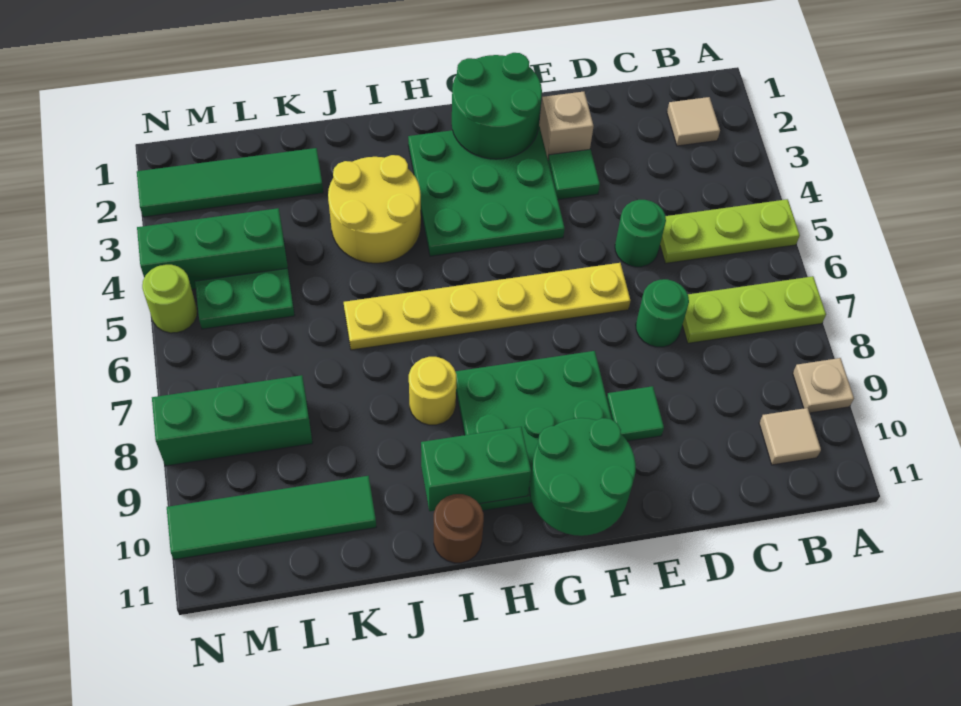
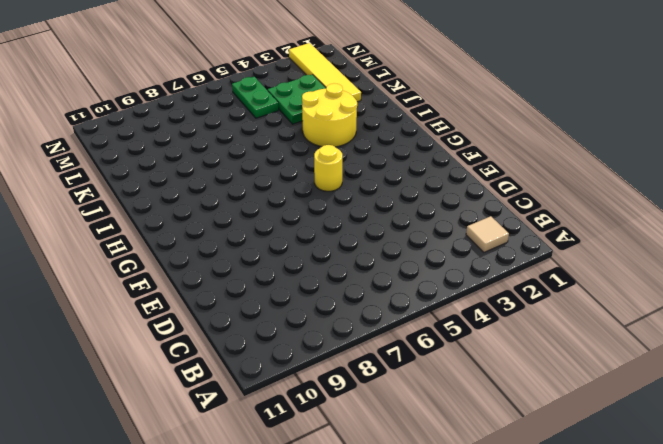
yellow round brick G5 level 1 -> yellow round brick I8 level 1
yellow tile K2:N2 level 1 -> green tile K2:N2 level 1
green plate K3:L4 level 1 -> green brick L4:N4 level 1
none -> lime plate A5:C5 level 1
none -> lime plate A7:C7 level 1
none -> tan plate A9 level 1

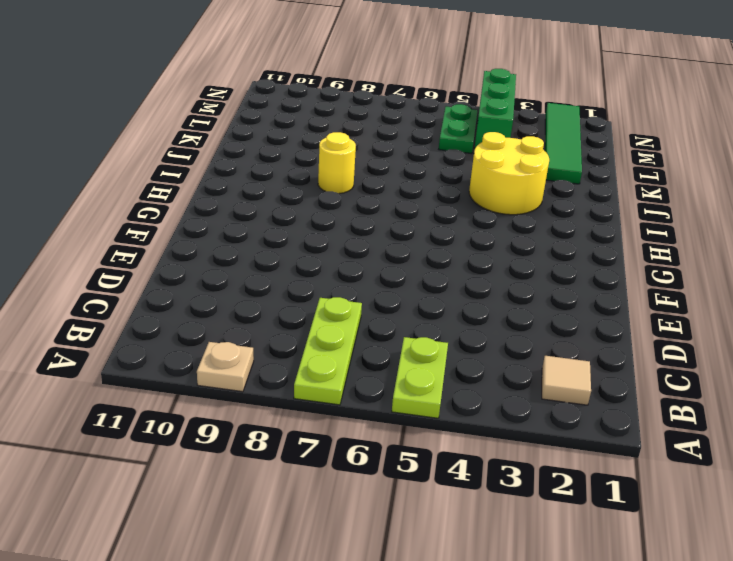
lime plate A5:B5 level 1 -> lime plate A5:C5 level 1
none -> tan tile B10 level 1
none -> green round brick D5 level 1
none -> green round brick D7 level 1

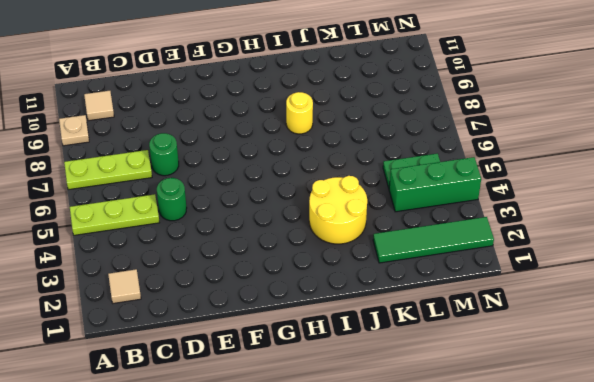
none -> tan brick E2 level 1
none -> green tile E3 level 1
none -> yellow plate E6:J6 level 1

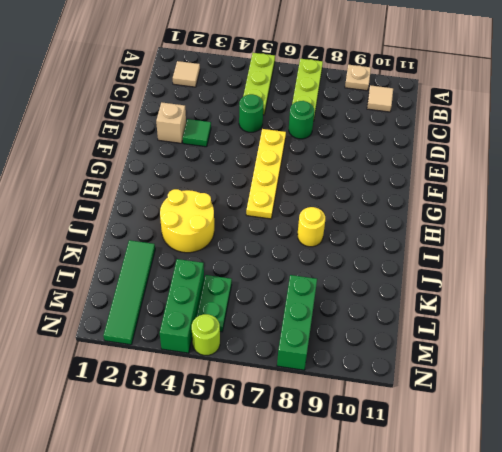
yellow plate E6:H6 level 1 -> yellow plate E6:J6 level 1
none -> green tile E9 level 1
none -> green plate F2:H4 level 1
none -> green plate F8:H10 level 1

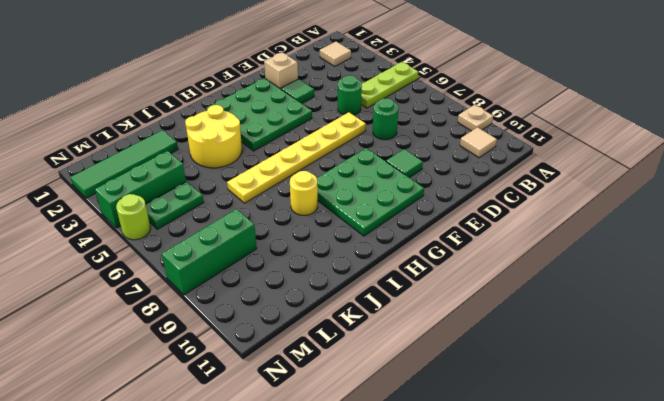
none -> lime plate A7:C7 level 1
none -> brown round brick I11 level 1
none -> green tile K10:N10 level 1

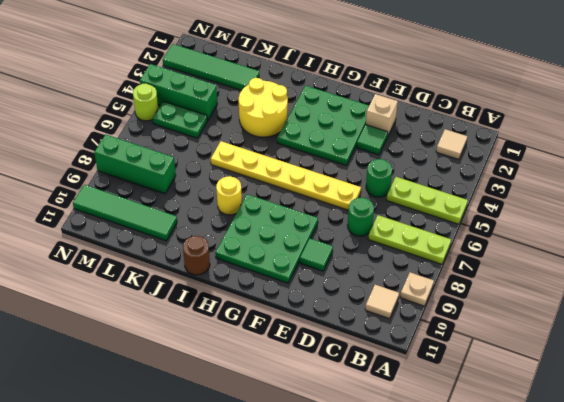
none -> green round brick F1:G2 level 2
none -> green round brick F10:G11 level 2
none -> green brick H10:I10 level 2

